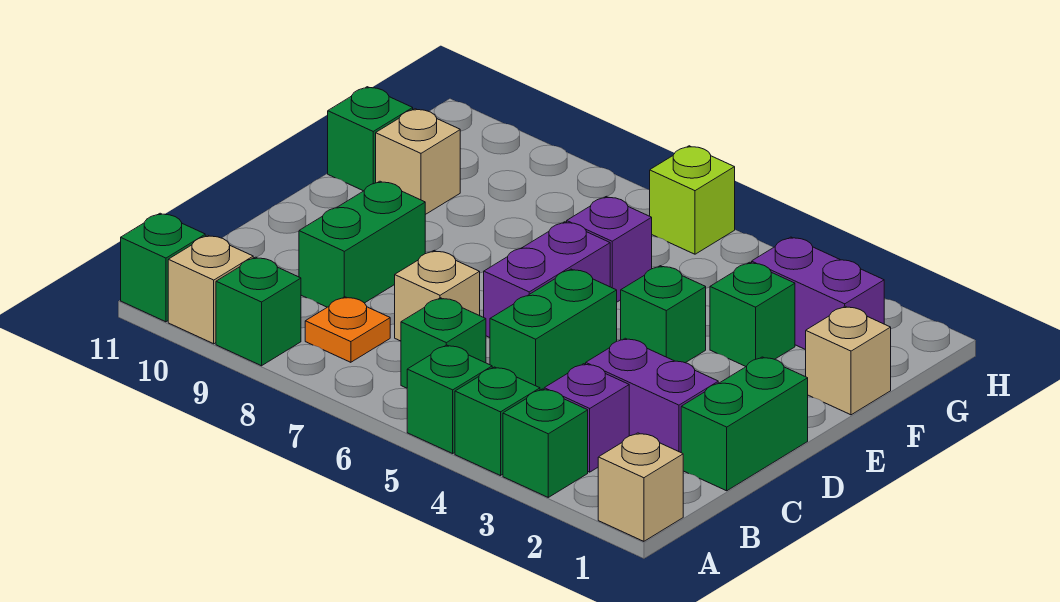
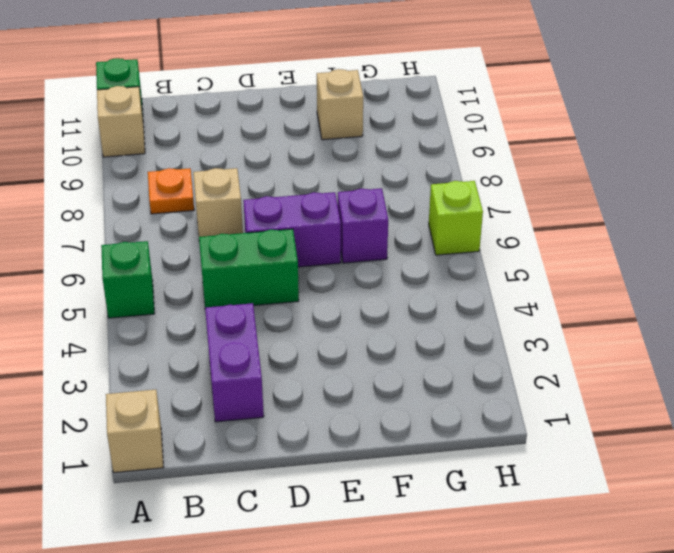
none -> green brick A3 level 1
none -> green brick A4 level 1
none -> green brick A9 level 1

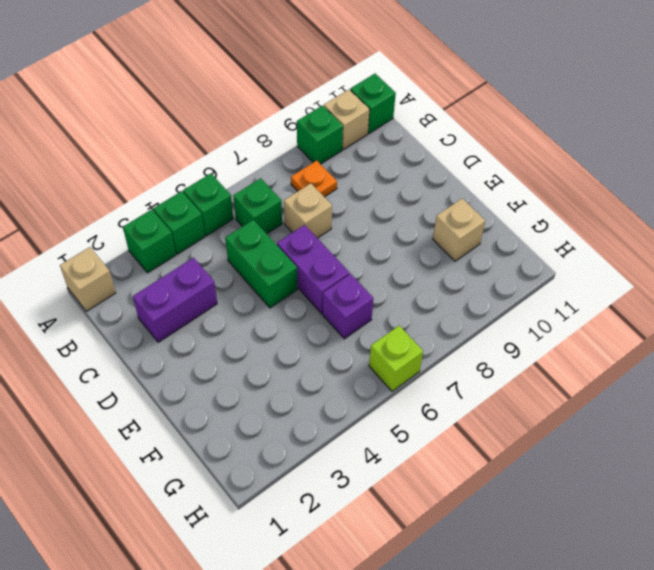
none -> purple brick B3 level 1
none -> green brick C1:D1 level 1
none -> green brick C9:D9 level 1

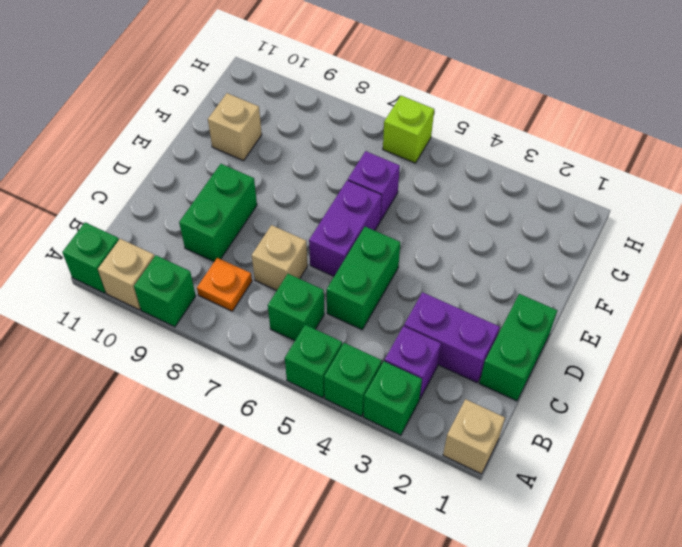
none -> green brick E4 level 1
none -> tan brick F1 level 1
none -> green brick F3 level 1

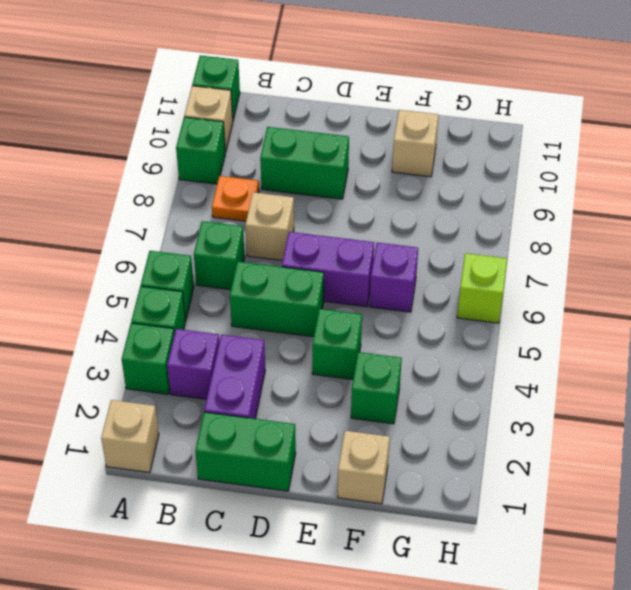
none -> green brick F11 level 1
none -> purple brick G2:G3 level 1

